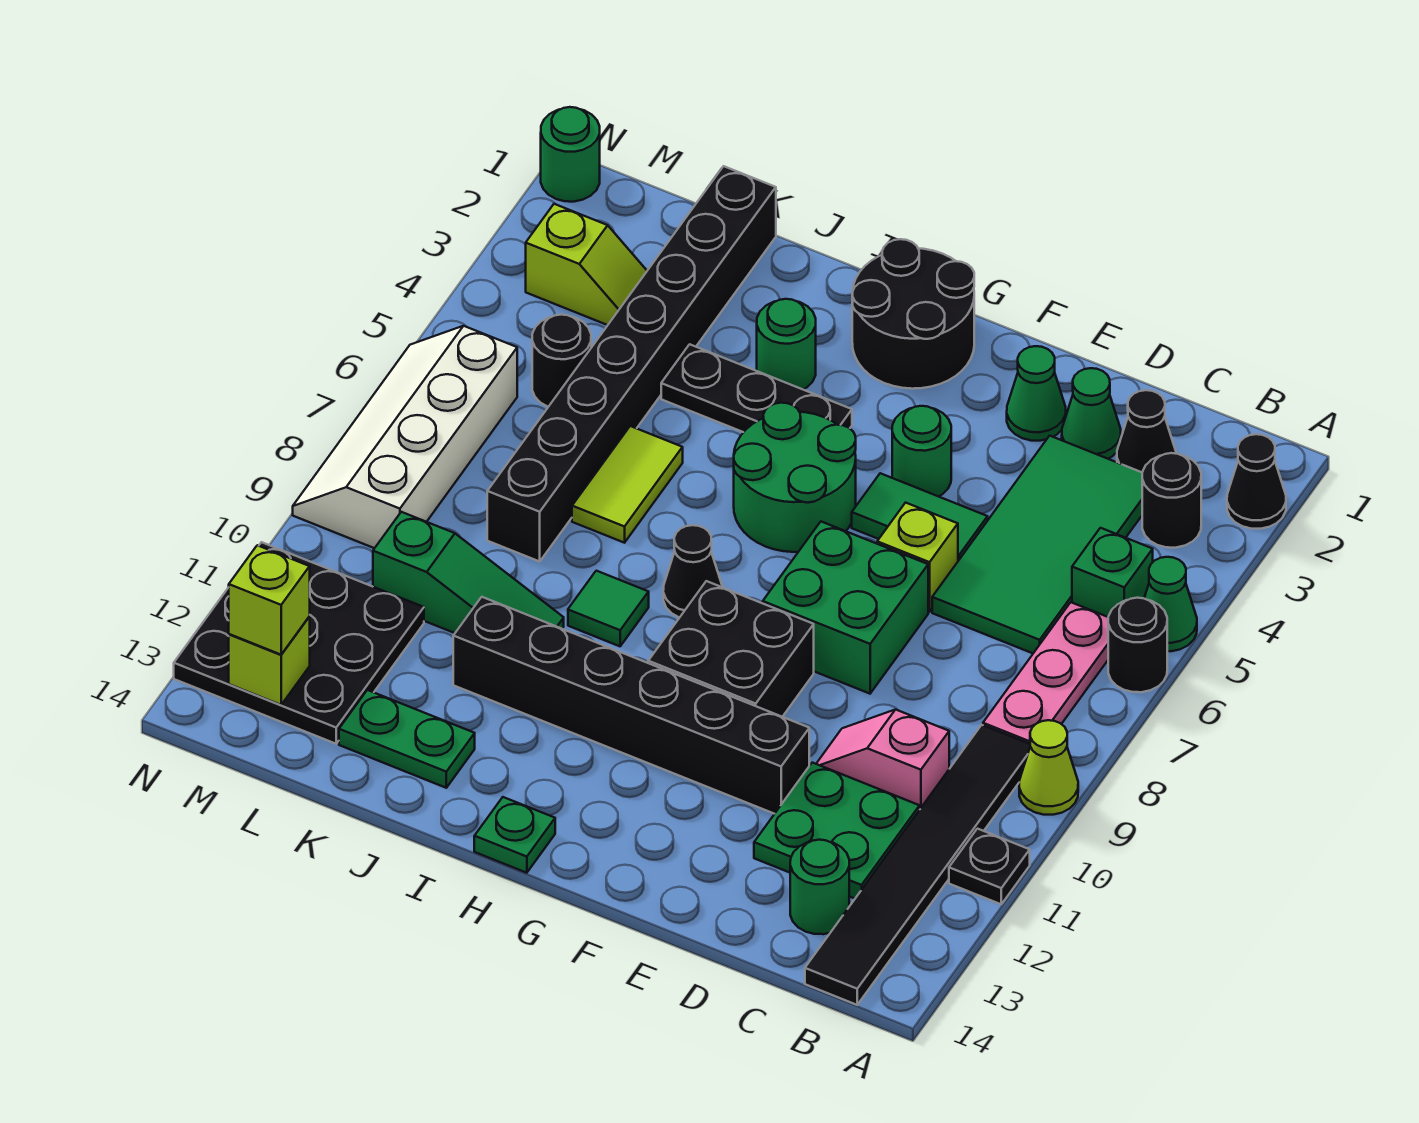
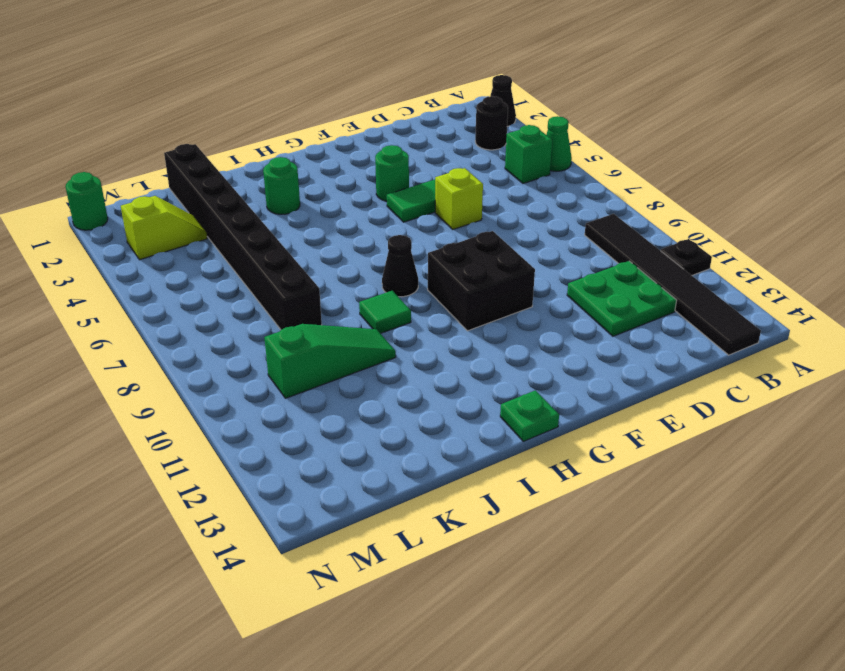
none -> black round brick A6 level 1
none -> lime cone A9 level 1
none -> pink plate B6:B8 level 1
none -> black cone C2 level 1

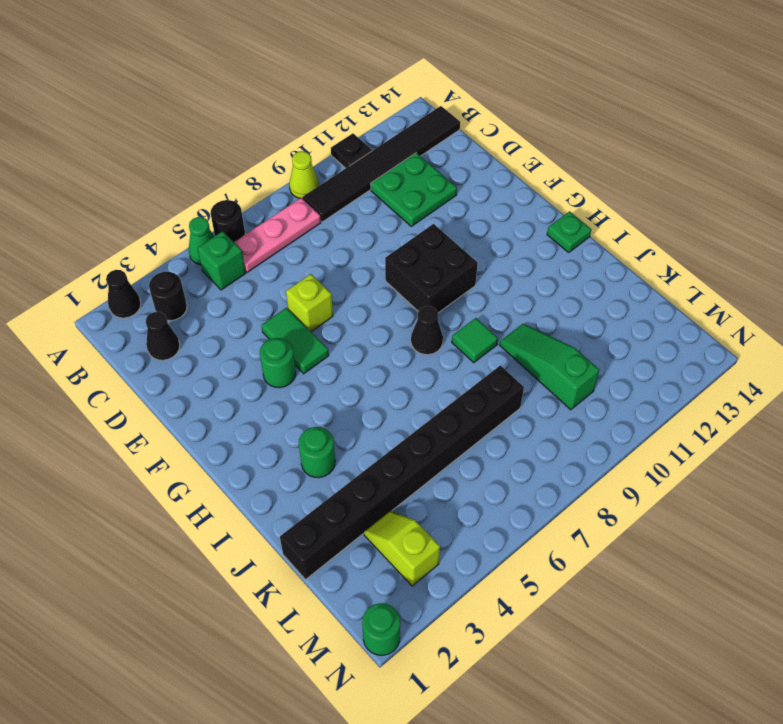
none -> green tile C3:D6 level 1
none -> pink slope C10:D10 level 1 top C
none -> green round brick C13 level 1
none -> green cone D2 level 1

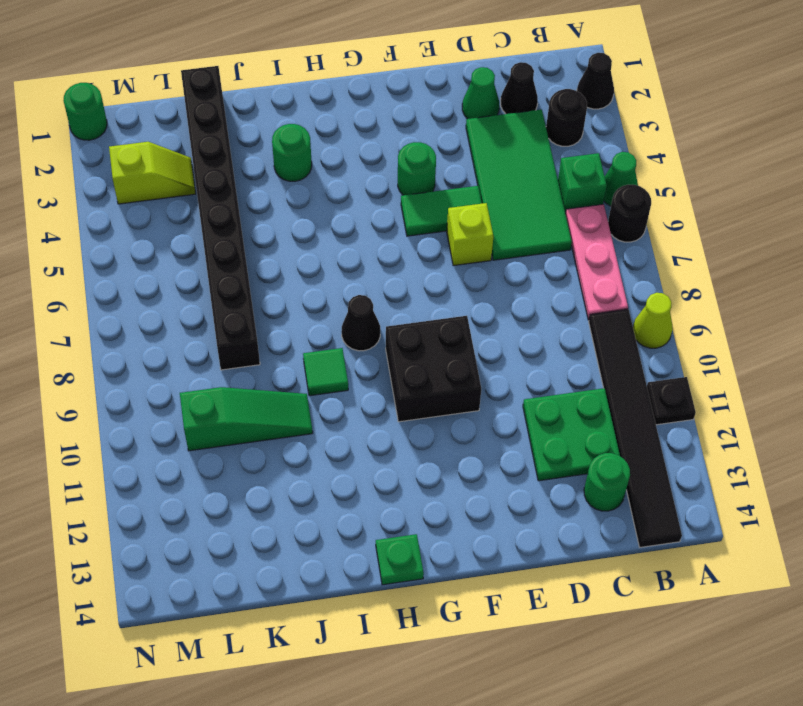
none -> pink slope C10:D10 level 1 top C
none -> green cone E2 level 1
none -> green brick E7:F8 level 1
none -> black brick E11:J11 level 1

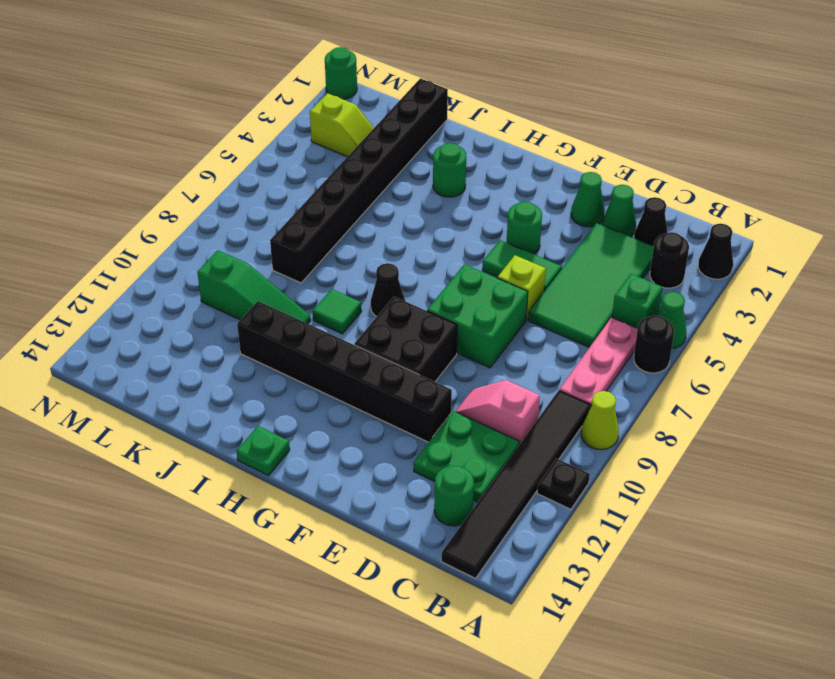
none -> black round brick G1:H2 level 1
none -> green round brick G5:H6 level 1
none -> black plate H4:J4 level 1
none -> lime tile J6:J7 level 1

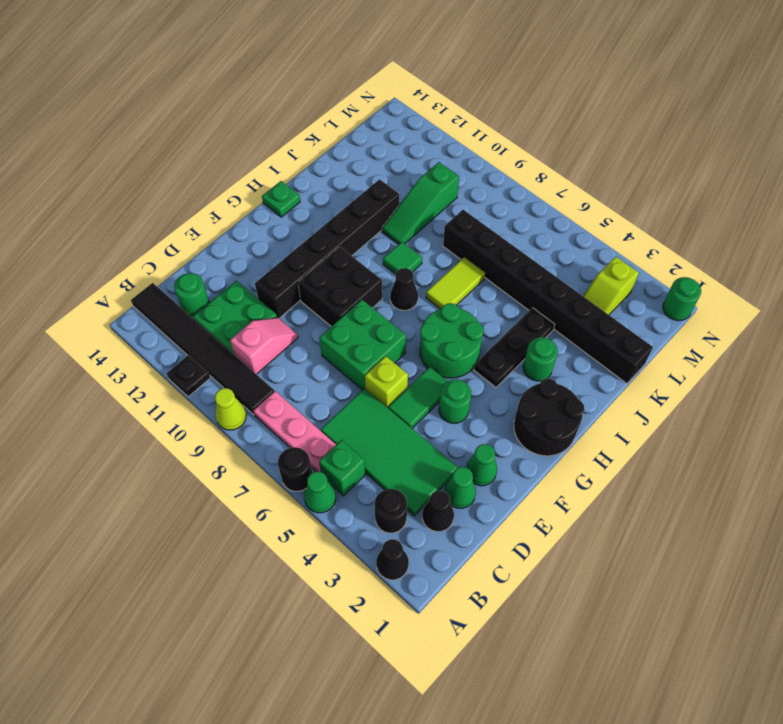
lime tile I7:J7 level 1 -> lime tile J6:J7 level 1
none -> green plate J13:K13 level 1
none -> black round brick L5 level 1
none -> black plate L11:N13 level 1
none -> white slope M6:N9 level 1 top M

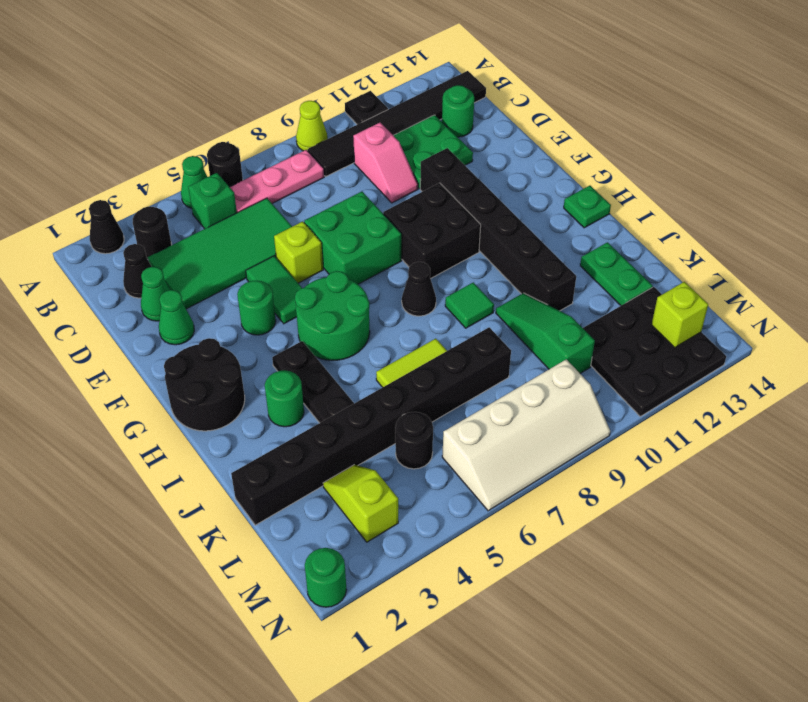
none -> lime brick M13 level 3

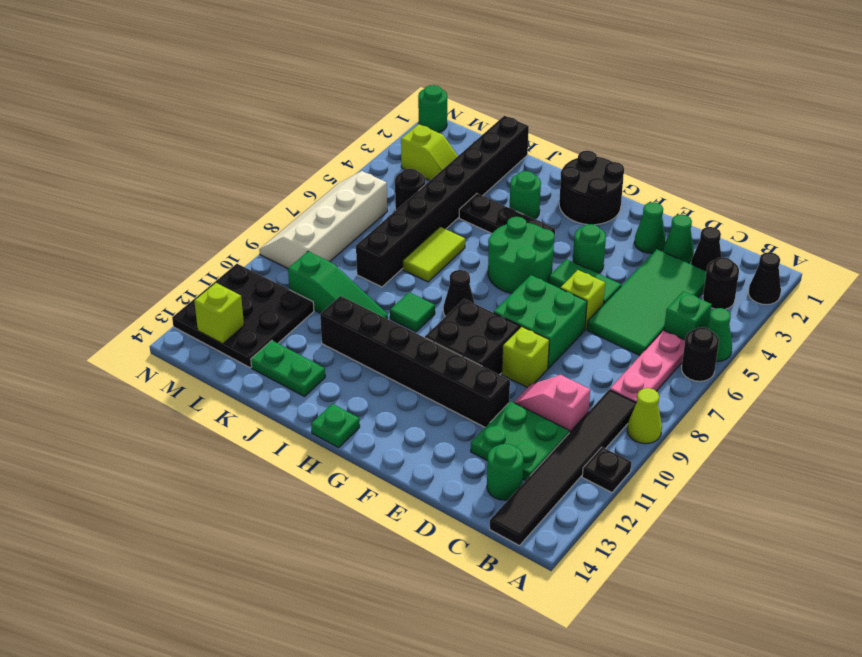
lime brick E9 level 1 -> lime brick M13 level 3

